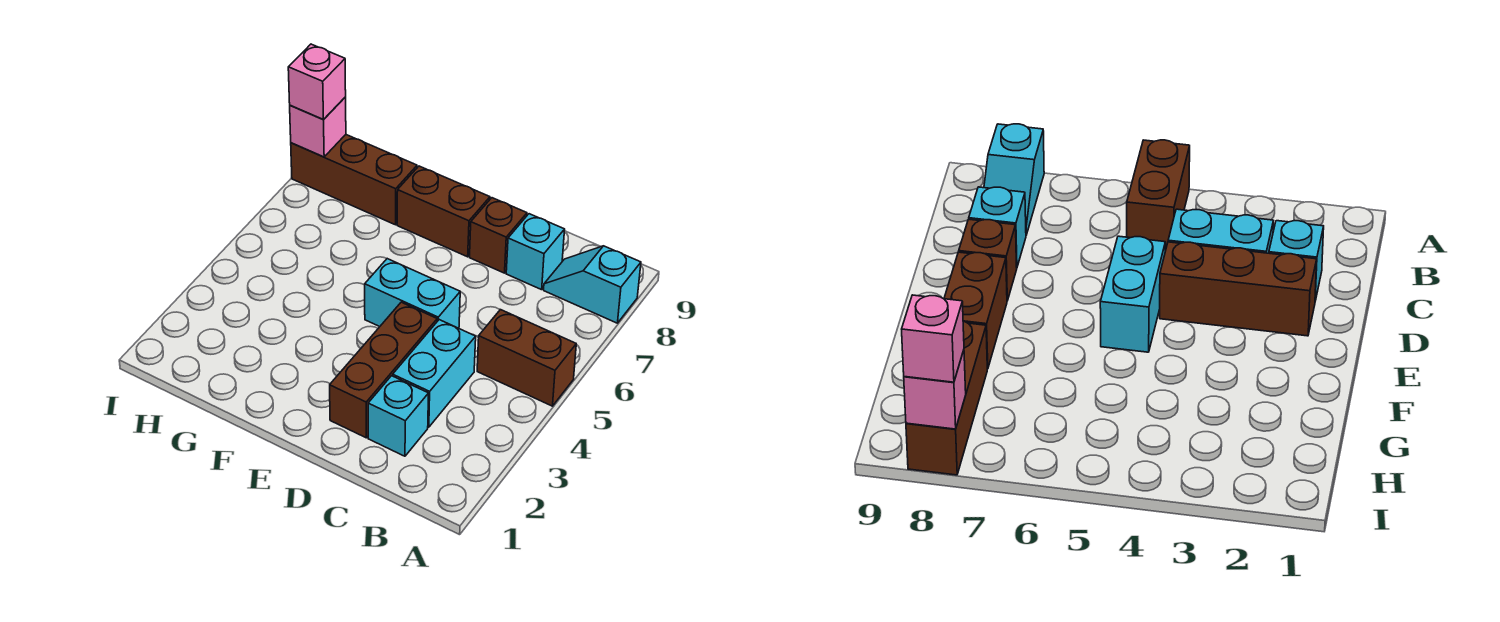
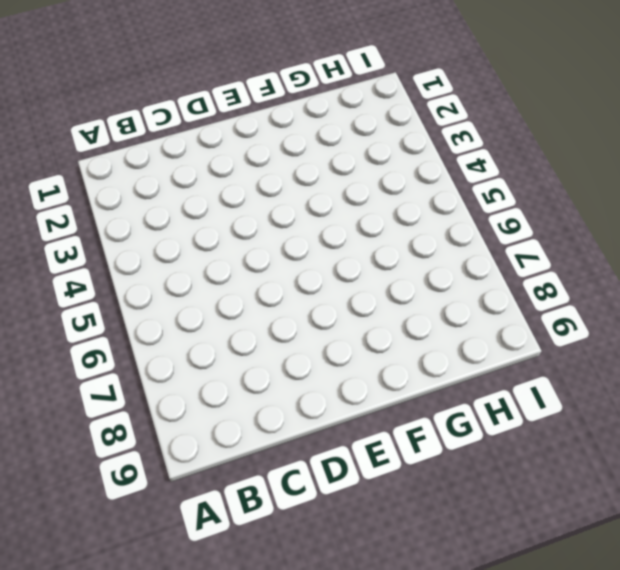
none -> brown brick A5:B5 level 1
none -> cyan slope A8:B8 level 1 top A
none -> cyan brick C2 level 1

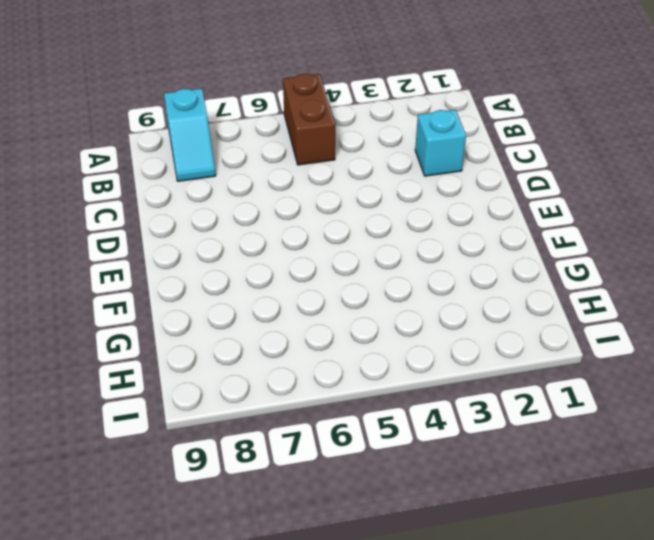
none -> cyan brick C3:C4 level 1
none -> cyan brick C8 level 1
none -> brown brick D2:D4 level 1

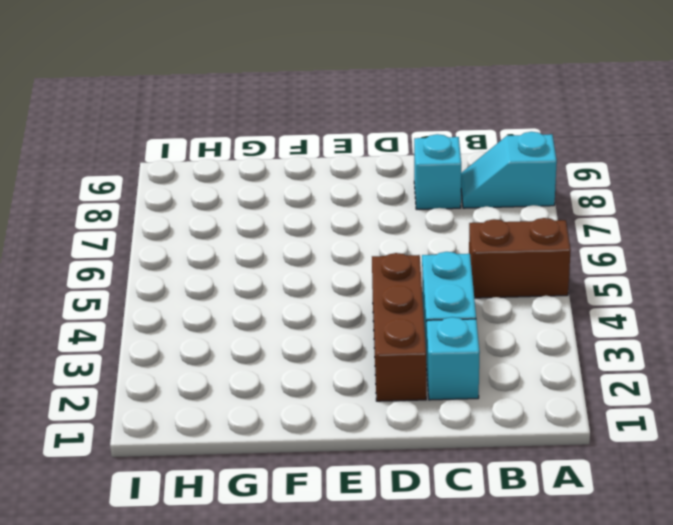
none -> cyan brick D5:E5 level 1
none -> brown brick D8 level 1
none -> brown brick E8:F8 level 1

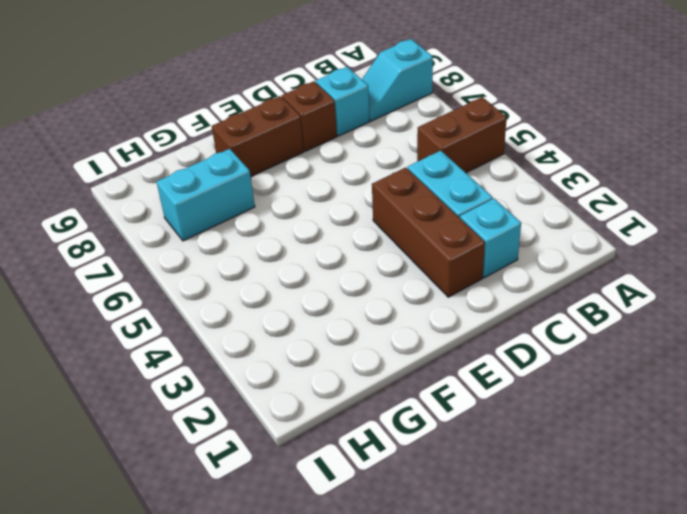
cyan brick G7:H7 level 1 -> cyan brick D5:E5 level 1
none -> brown brick G8:I8 level 1
none -> pink brick I8 level 2
none -> pink brick I8 level 3

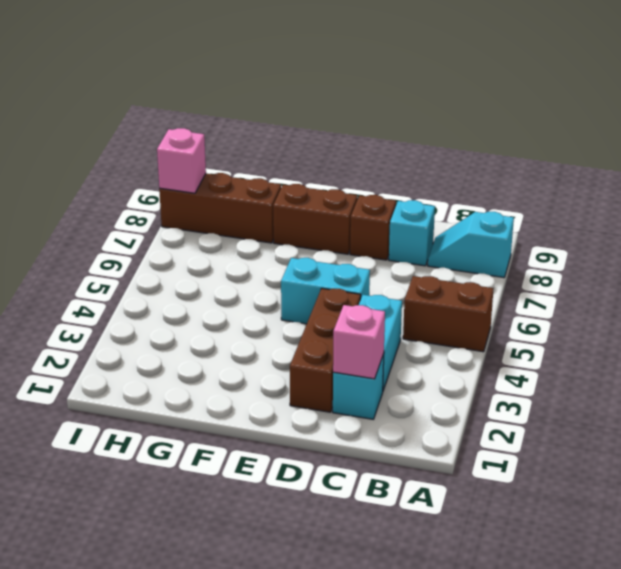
pink brick C2 level 2 -> pink brick I8 level 3

